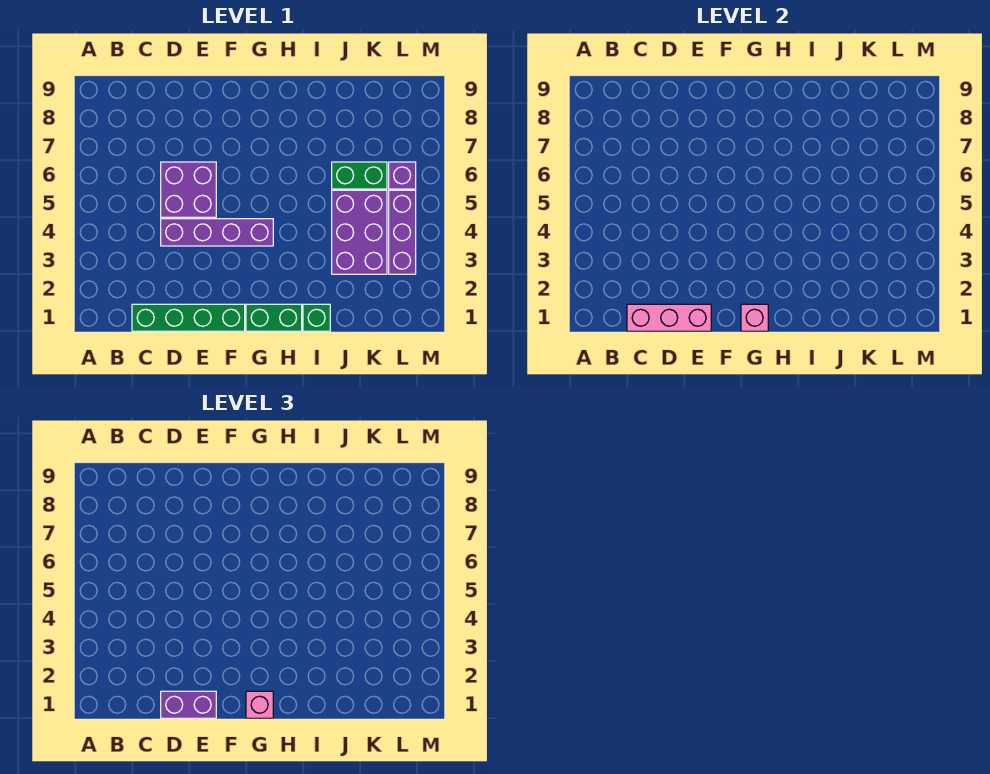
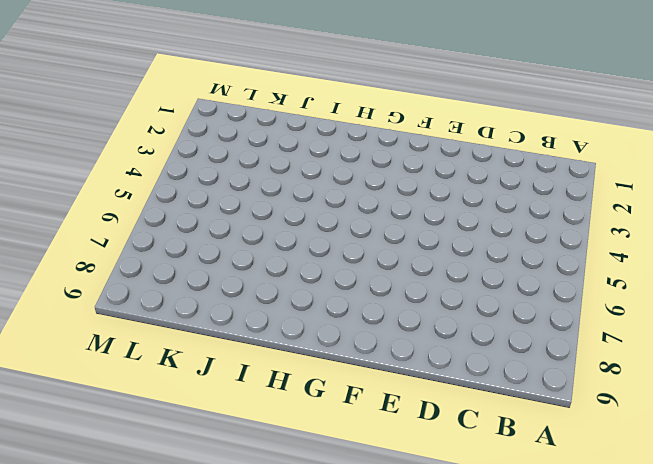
none -> green brick C1:F1 level 1
none -> purple brick D4:G4 level 1
none -> purple brick D5:E6 level 1

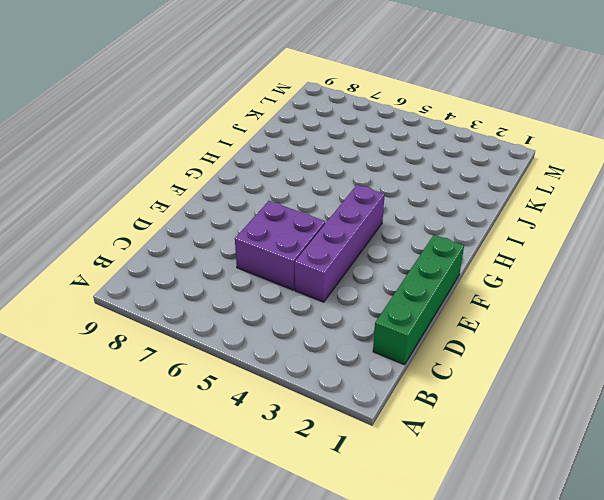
none -> green brick G1:H1 level 1
none -> green brick I1 level 1
none -> purple brick J3:K5 level 1

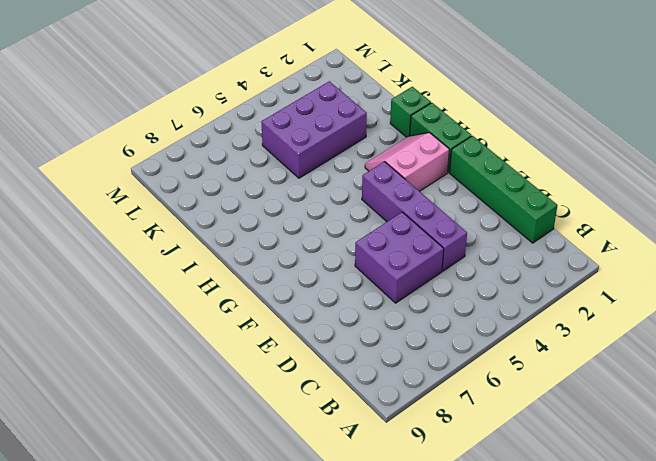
pink slope G2:H3 level 1 top G -> none
none -> green brick J6:K6 level 1
none -> purple brick L3:L5 level 1
none -> purple brick L6 level 1

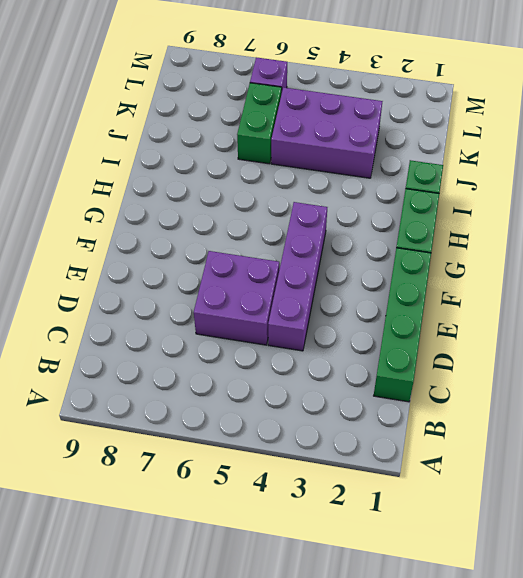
none -> purple brick L3:L5 level 1
none -> pink brick C1:E1 level 2
none -> pink brick G1 level 2

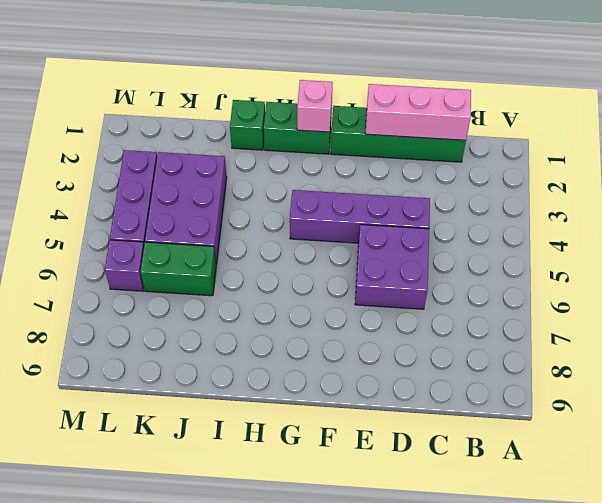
none -> purple brick D1:E1 level 3
none -> pink brick G1 level 3

